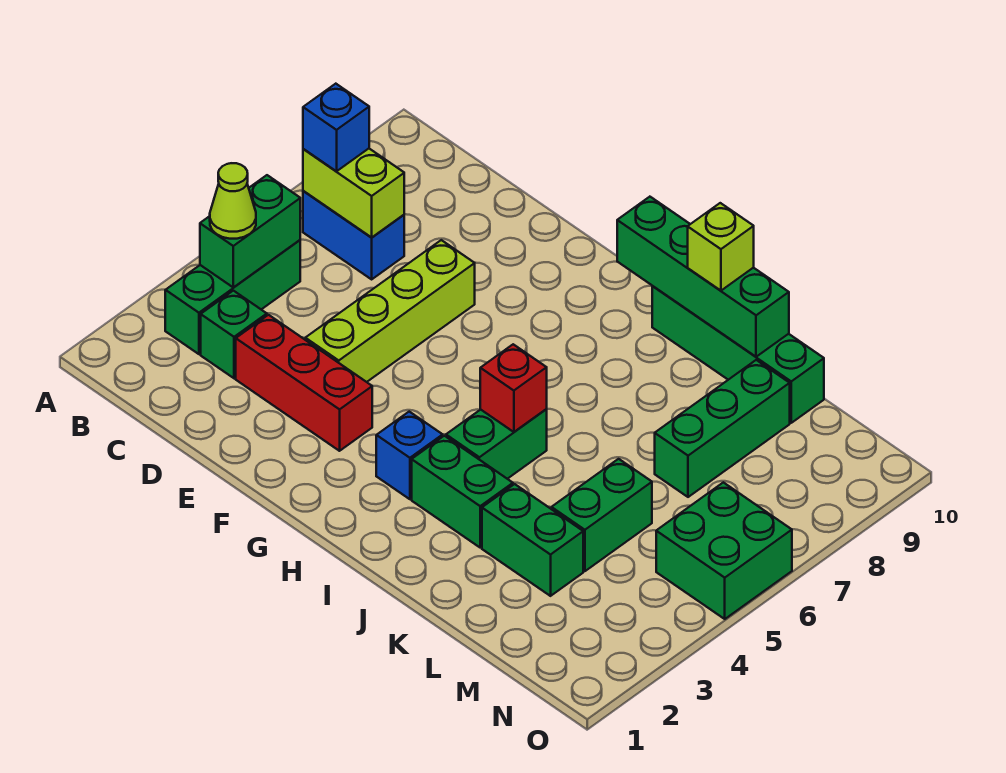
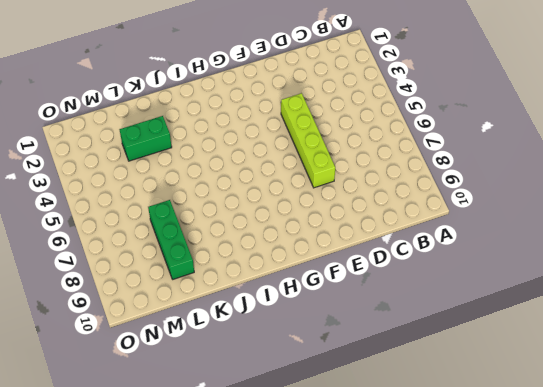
none -> green brick B3:B5 level 1
none -> blue brick B7:C7 level 1
none -> green brick C3 level 1

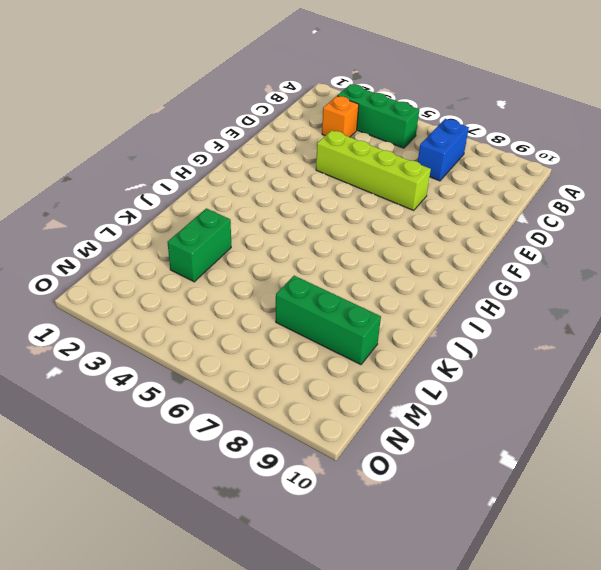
orange brick C3 level 1 -> green brick C3 level 1
none -> red brick D3:F3 level 1
none -> blue brick H3 level 1
none -> green brick I3:J3 level 1

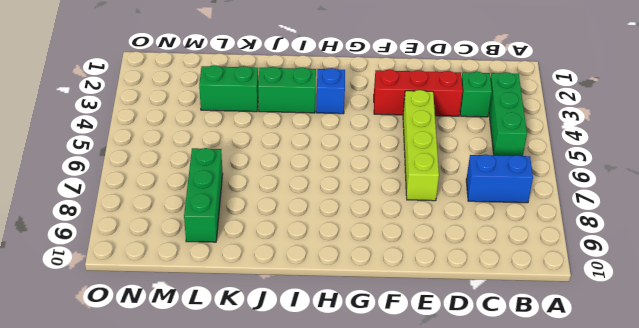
none -> green brick I4:I5 level 1
none -> green brick I10:L10 level 1
none -> green brick L4:L5 level 1

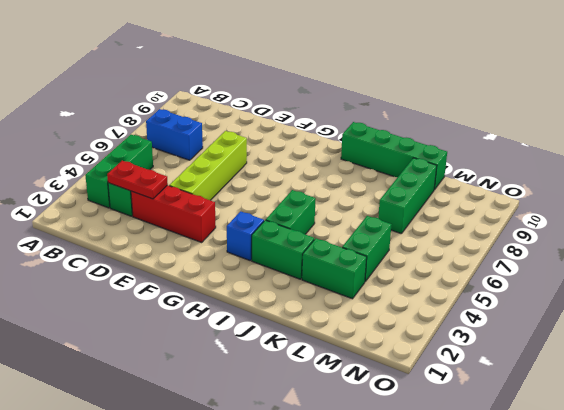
red plate C3:D3 level 2 -> none
none -> green brick N5:O6 level 1
none -> green brick B4:B5 level 2
none -> lime brick B7:C7 level 2

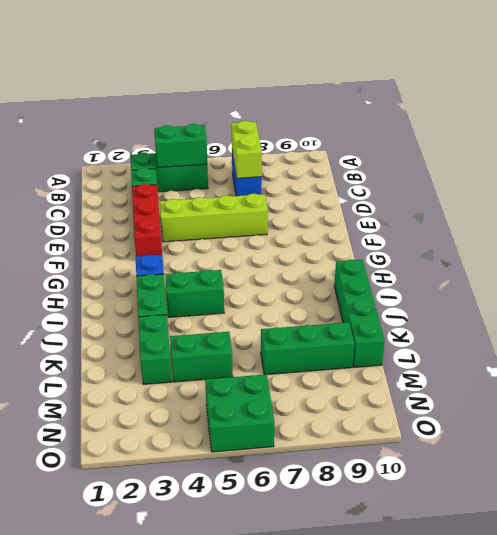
none -> green brick H10:K10 level 2
none -> red brick I5 level 2
none -> lime cone B4 level 3

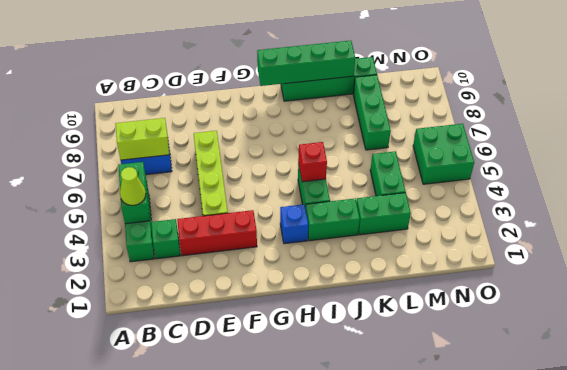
none -> blue brick B7 level 3
none -> lime brick J10 level 3

